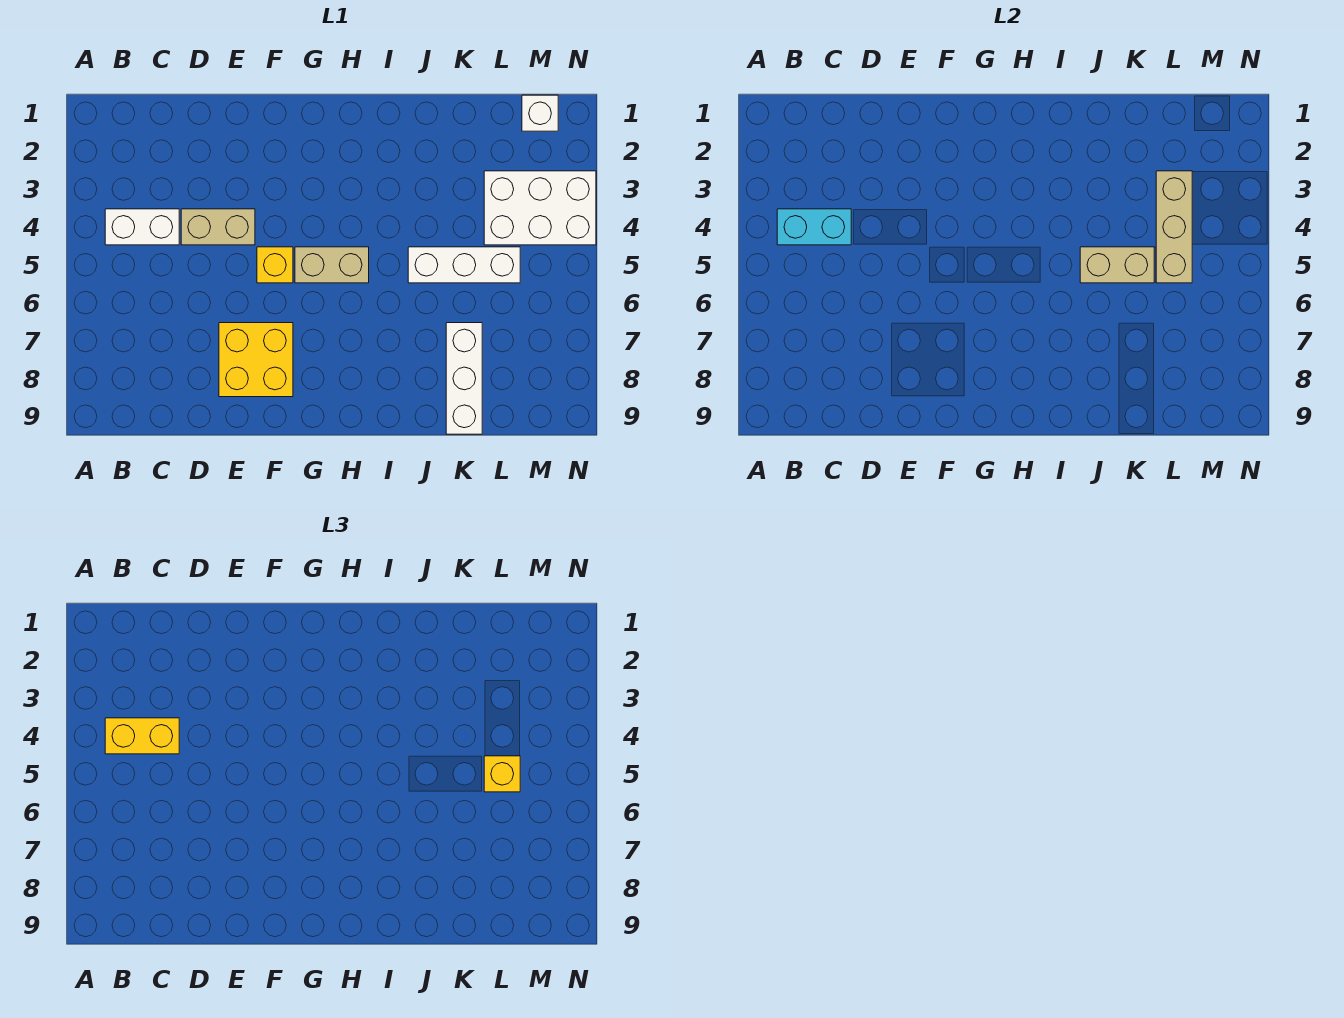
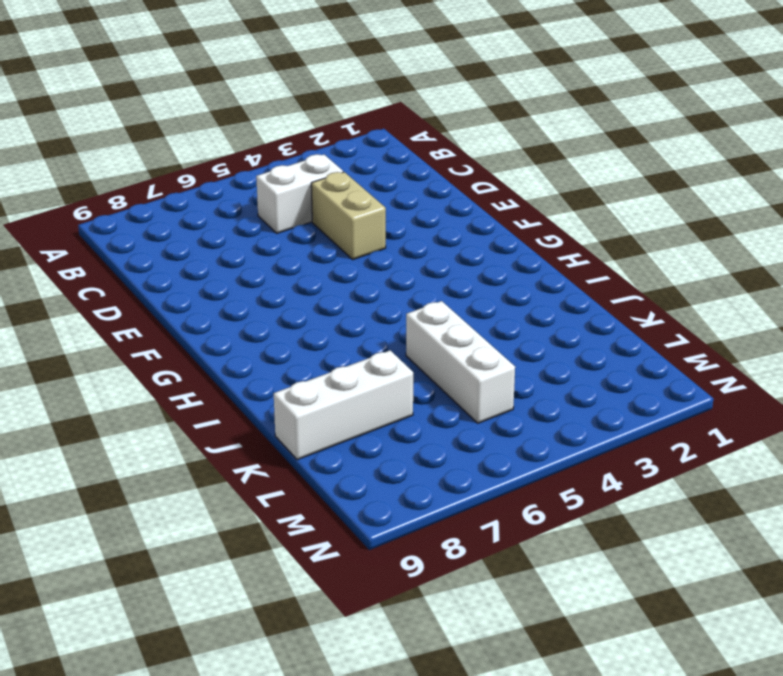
white brick C4:C5 level 1 -> white brick B4:C4 level 1
none -> yellow brick E7:F8 level 1
none -> yellow brick F5 level 1
none -> tan brick G5:H5 level 1

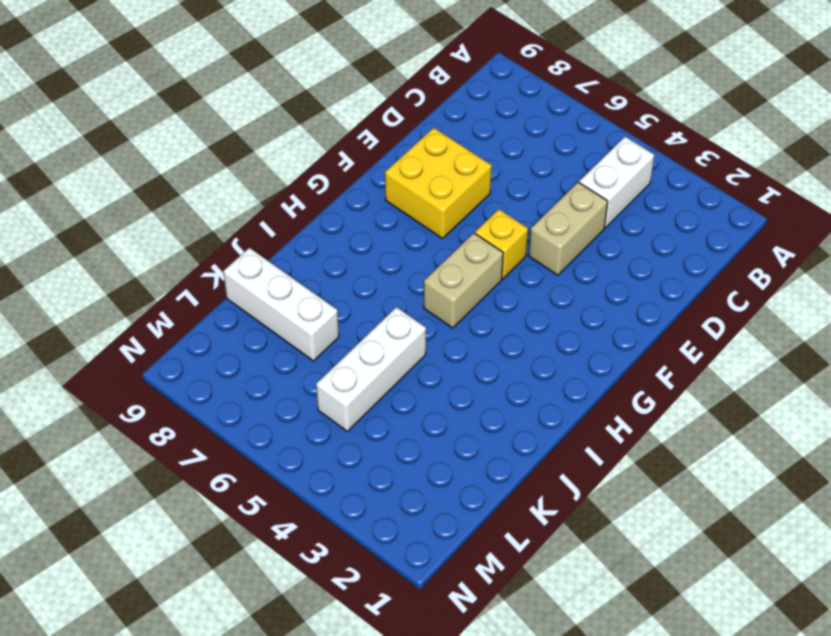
none -> white brick L3:N4 level 1
none -> white brick M1 level 1
none -> cyan brick B4:C4 level 2

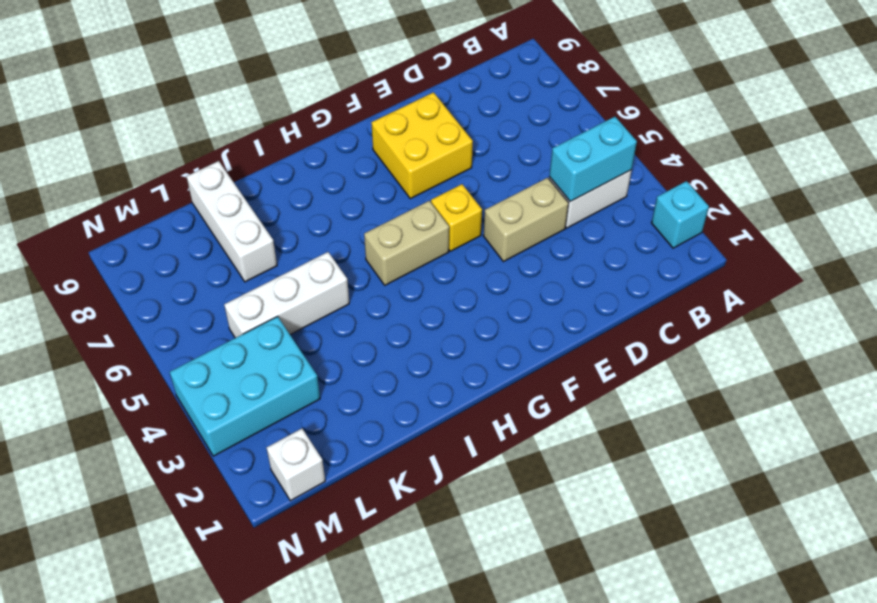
cyan brick A2 level 1 -> none
cyan brick L3:N4 level 1 -> white brick L3:N4 level 1
none -> tan brick J5:K5 level 2
none -> tan brick L3:L5 level 2
none -> yellow brick B4:C4 level 3

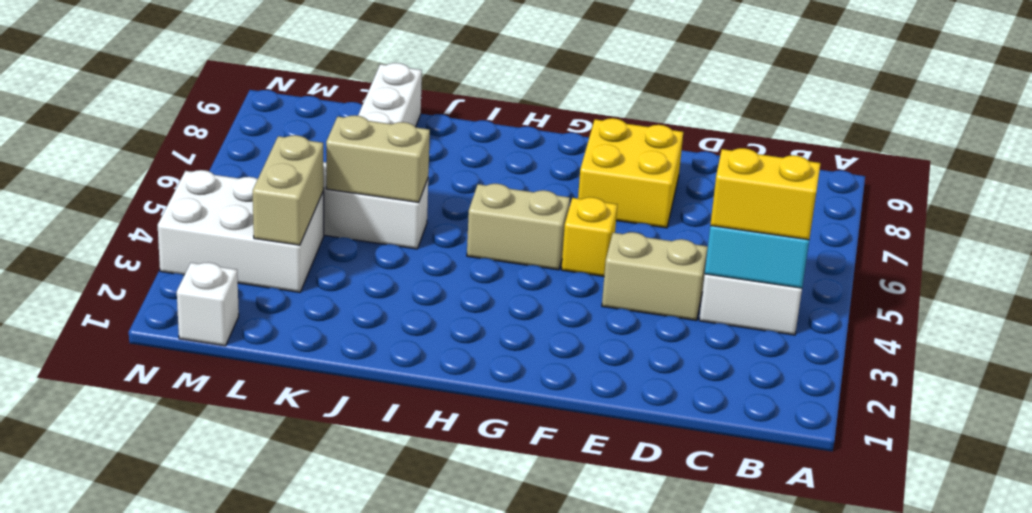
tan brick L3:L4 level 2 -> tan brick L3:L5 level 2
none -> yellow brick L5 level 3

